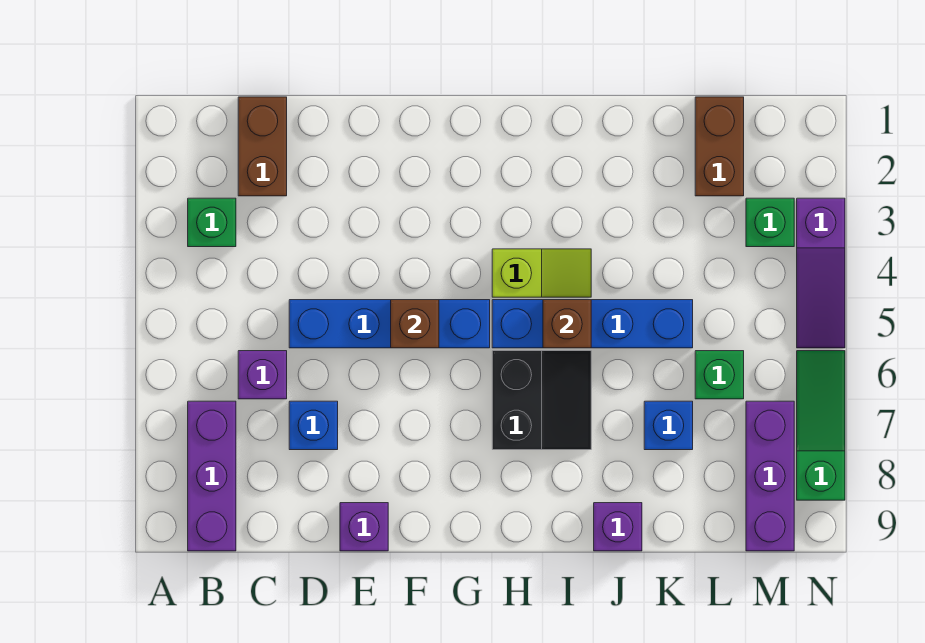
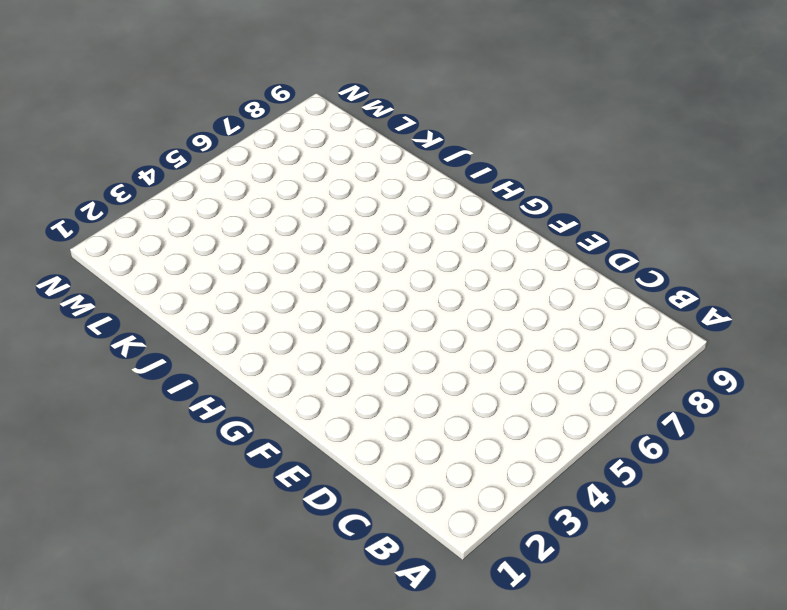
none -> green brick B3 level 1
none -> purple brick B7:B9 level 1
none -> brown brick C1:C2 level 1

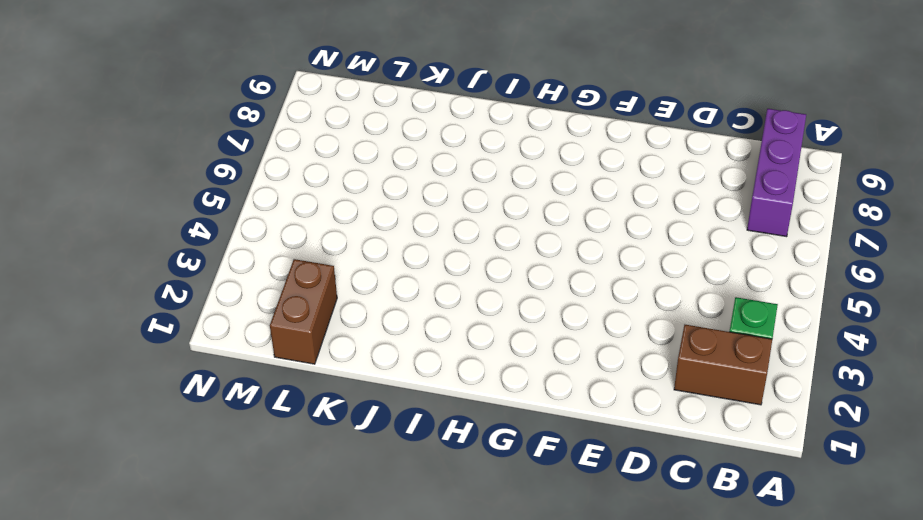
brown brick B2:C2 level 1 -> brown brick C1:C2 level 1
none -> purple brick C6 level 1
none -> blue brick D5:G5 level 1
none -> blue brick D7 level 1

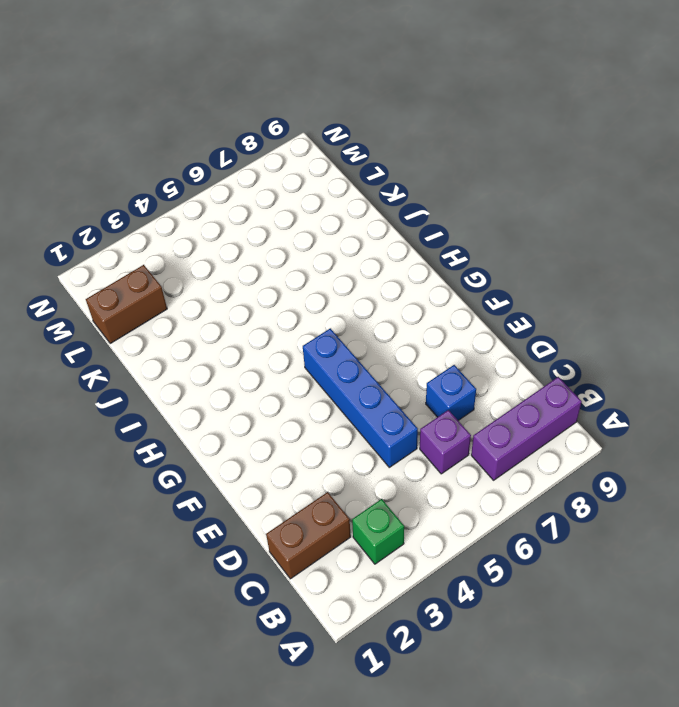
none -> purple brick E9 level 1
none -> lime slope H4:I4 level 1 top H
none -> blue brick H5:K5 level 1

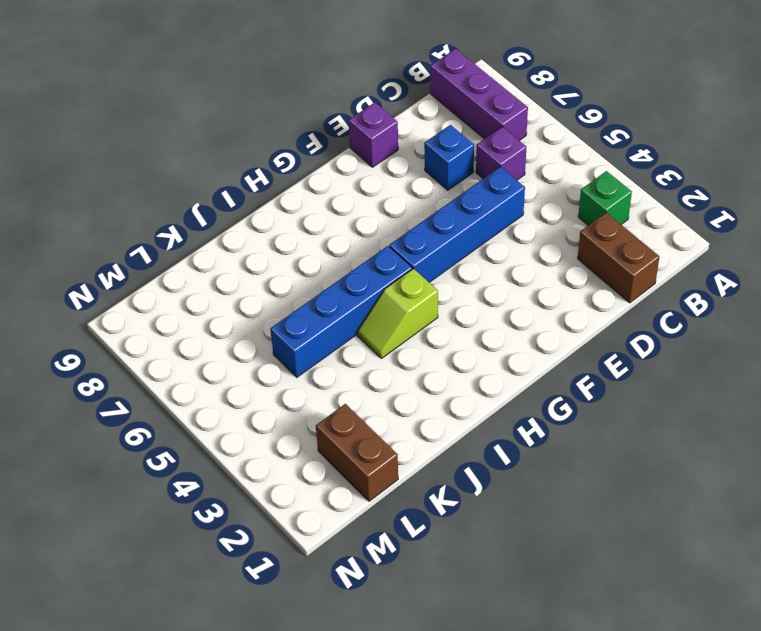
none -> black slope H6:I7 level 1 top H
none -> purple brick J9 level 1
none -> blue brick K7 level 1

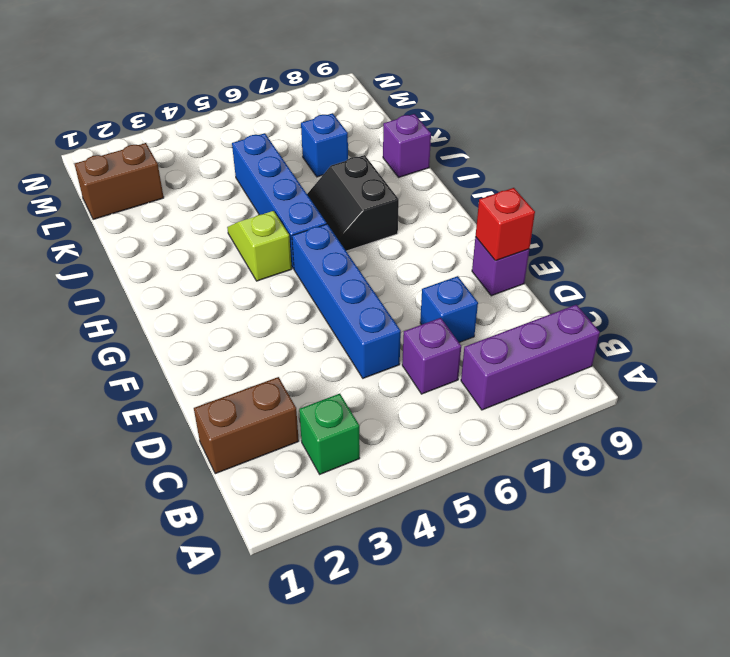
red brick E9 level 2 -> none
black slope H6:I7 level 1 top 7 -> black slope H6:I7 level 1 top H
none -> green brick L6 level 1
none -> green brick M3 level 1
none -> purple brick M7:M9 level 1

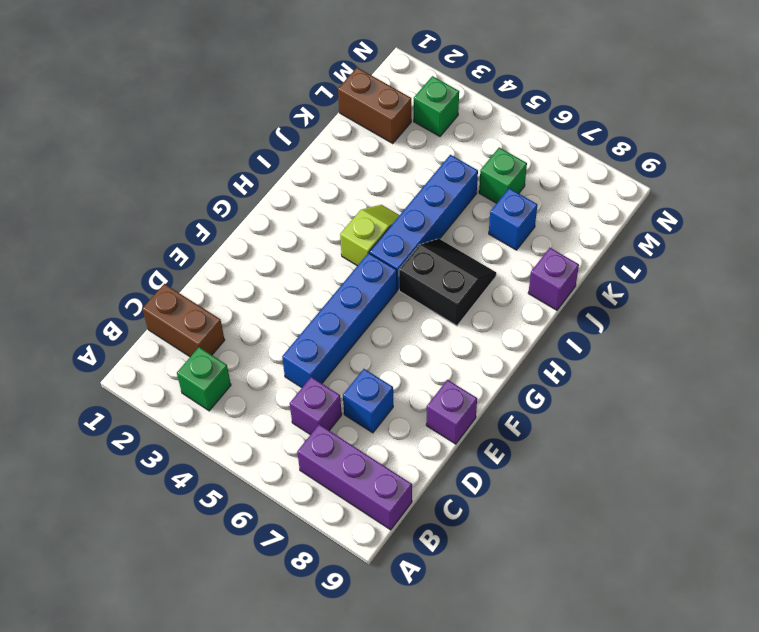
none -> purple brick M7:M9 level 1
none -> purple slope N3:N5 level 1 top 3
none -> green slope N6:N8 level 1 top 8

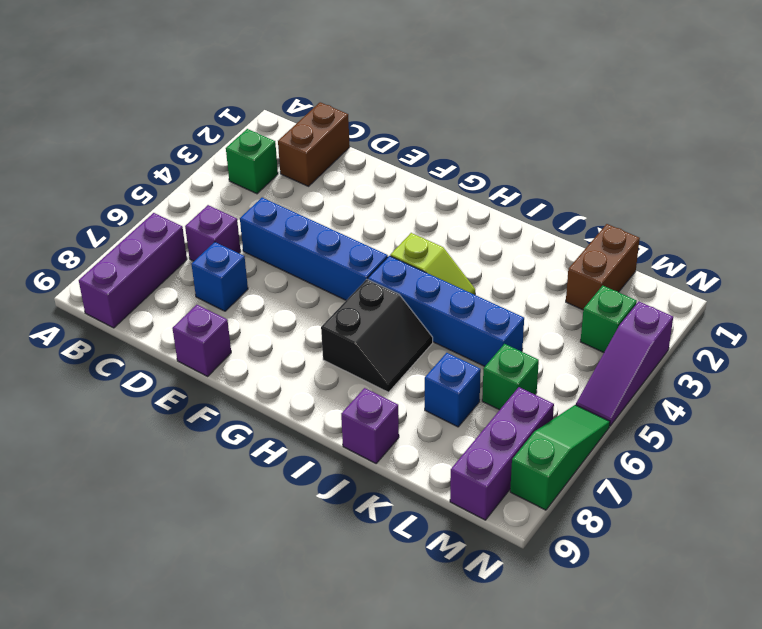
none -> brown brick F5 level 2
none -> brown brick I5 level 2

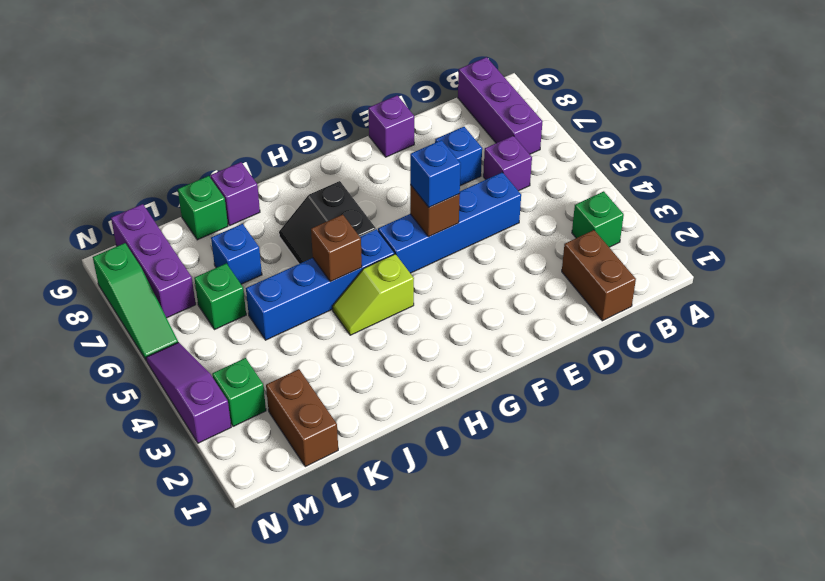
blue brick F5 level 3 -> none
green brick K9 level 1 -> none

